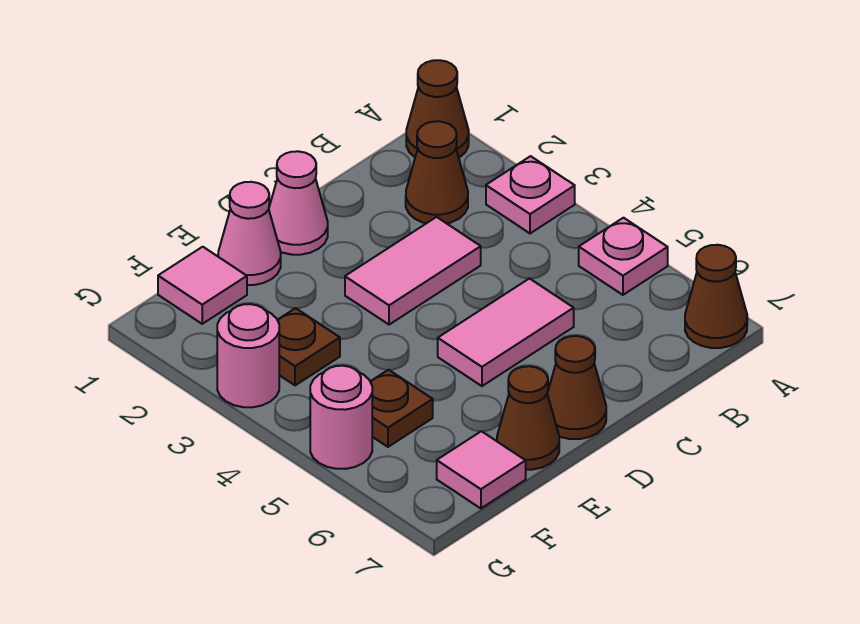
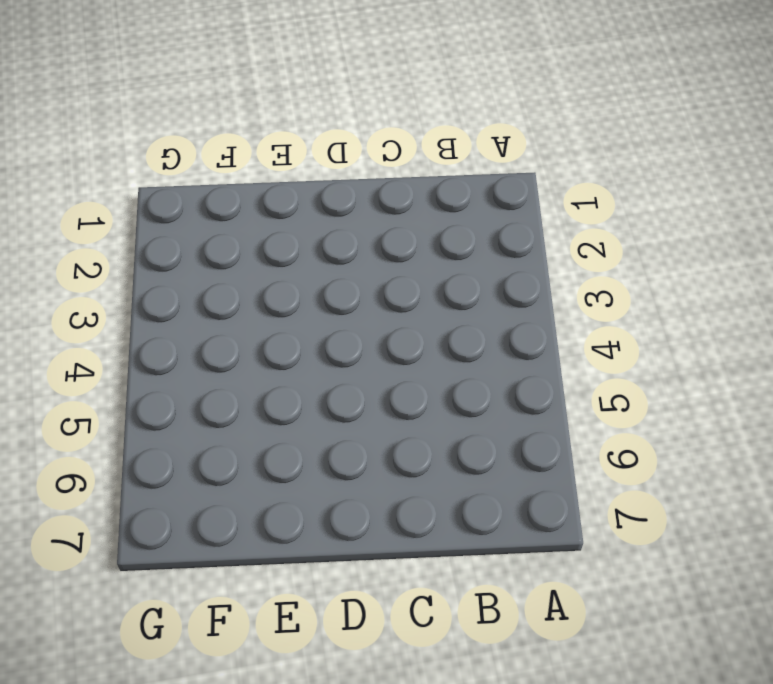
none -> brown cone A1 level 1
none -> pink plate A3 level 1
none -> pink plate A5 level 1

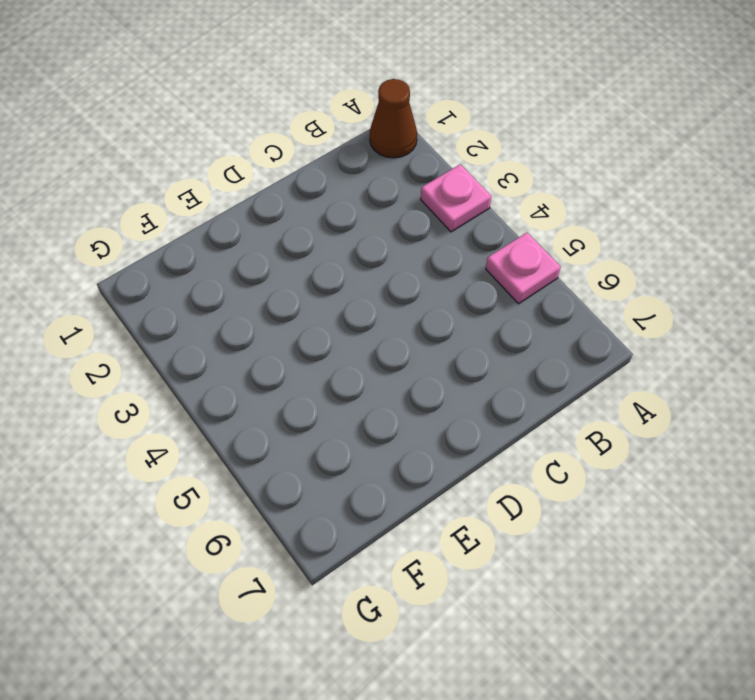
none -> brown cone A7 level 1
none -> brown cone B2 level 1
none -> pink tile C3:D3 level 1

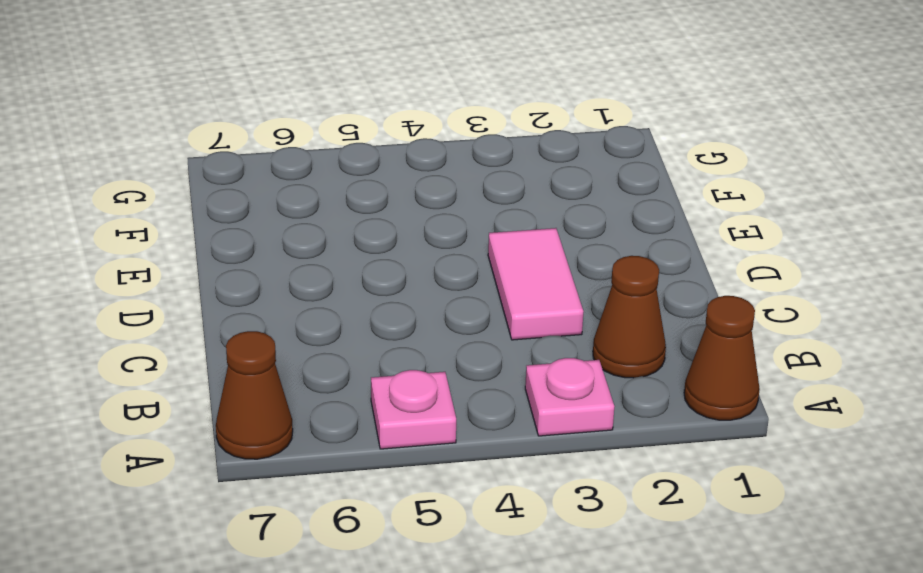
none -> pink tile C5:D5 level 1
none -> pink cone D1 level 1
none -> brown cone D7 level 1

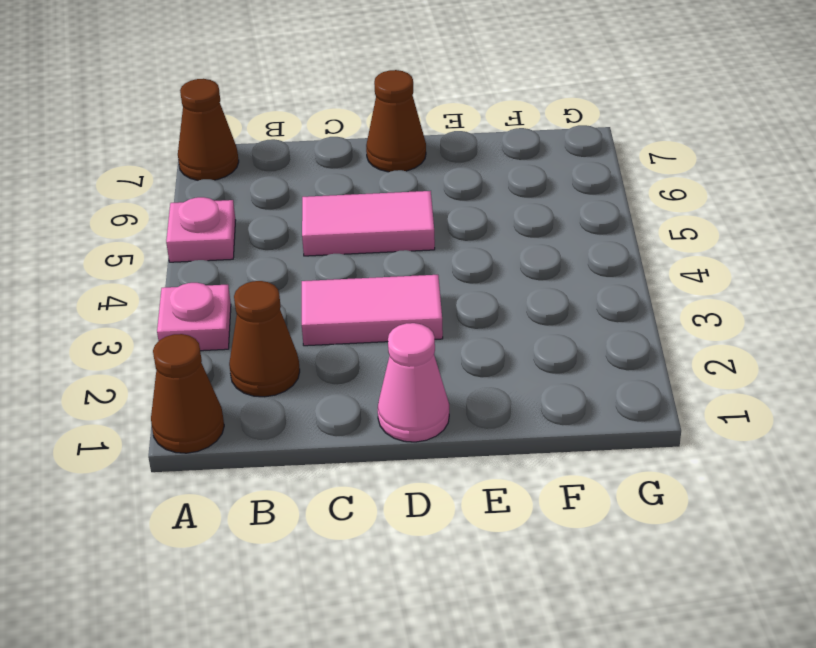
none -> pink cone E1 level 1
none -> brown cone E7 level 1
none -> pink tile F1 level 1

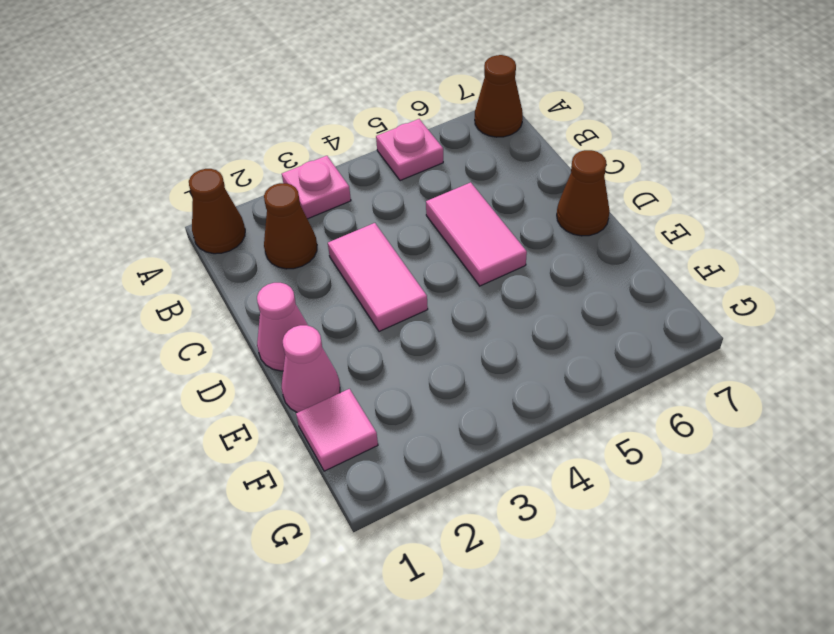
none -> brown cone E7 level 1
none -> brown plate F3 level 1
none -> brown plate F5 level 1

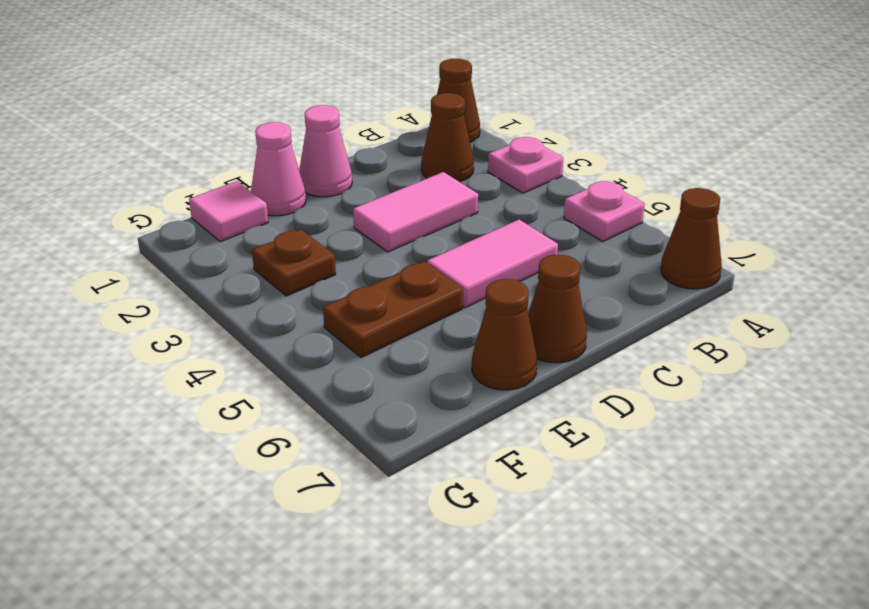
brown plate E5:F5 level 1 -> brown plate F5 level 1
none -> pink tile F7 level 1
none -> pink round brick G3 level 1
none -> pink round brick G5 level 1

